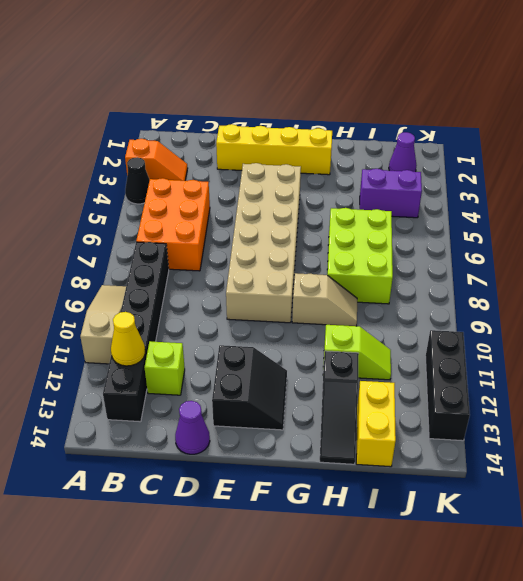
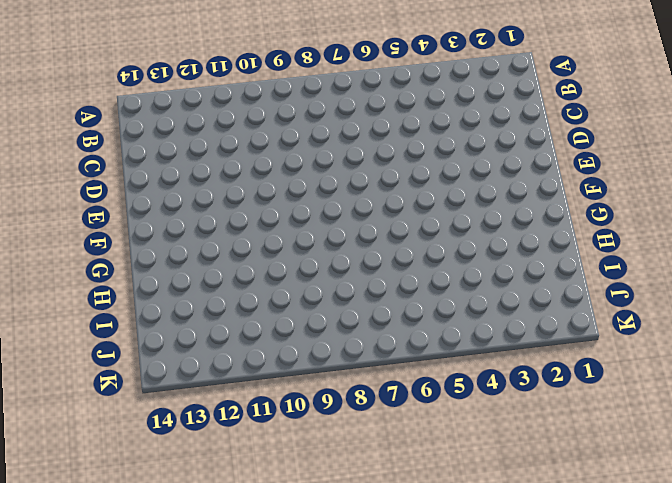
none -> orange slope A3:B3 level 1 top A
none -> black cone A4 level 1
none -> tan slope A9:A11 level 1 top 11

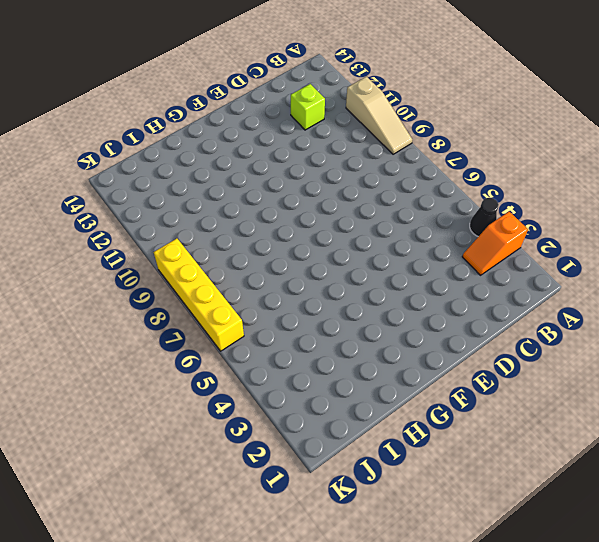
yellow brick K6:K9 level 1 -> yellow brick D2:G2 level 1
none -> orange brick B5:C7 level 1
none -> black brick B8:B13 level 1
none -> purple cone D14 level 1

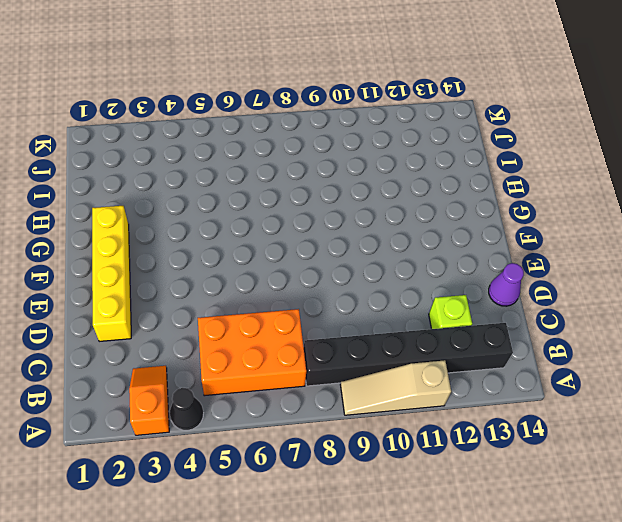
none -> tan brick E4:F9 level 1
none -> black slope E12:F13 level 1 top E
none -> tan slope G9:H9 level 1 top G

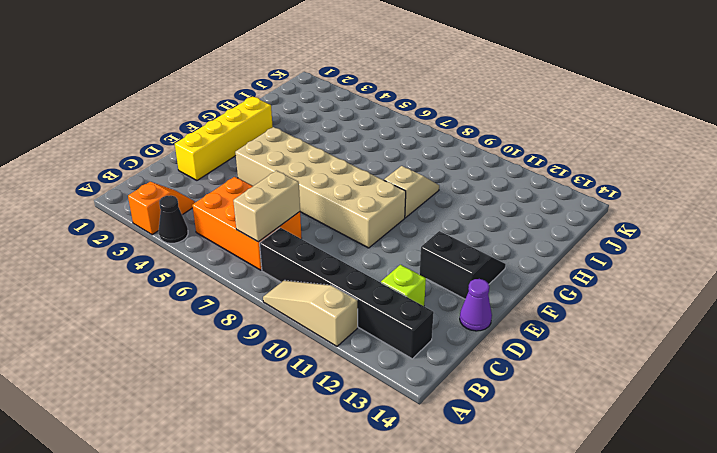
tan brick B7:C7 level 2 -> none
none -> lime brick H6:I8 level 1
none -> lime slope H11:I11 level 1 top H
none -> black slope H12:H14 level 1 top 12

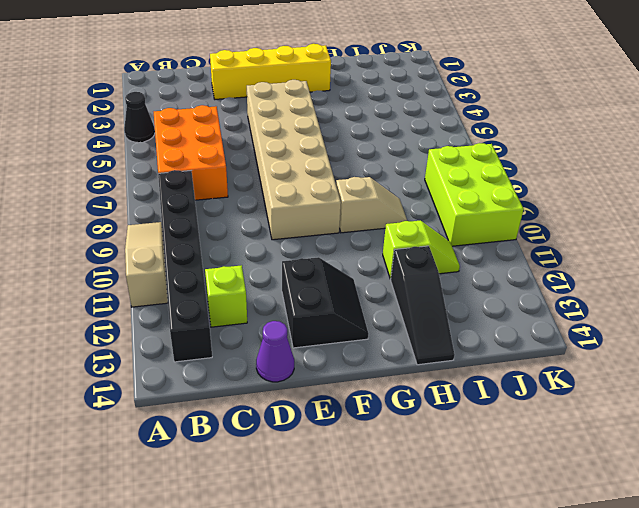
lime brick J8:K10 level 1 -> lime brick H6:I8 level 1
none -> orange slope A3:B3 level 1 top A
none -> purple brick I4:J4 level 1
none -> yellow brick I13:I14 level 1

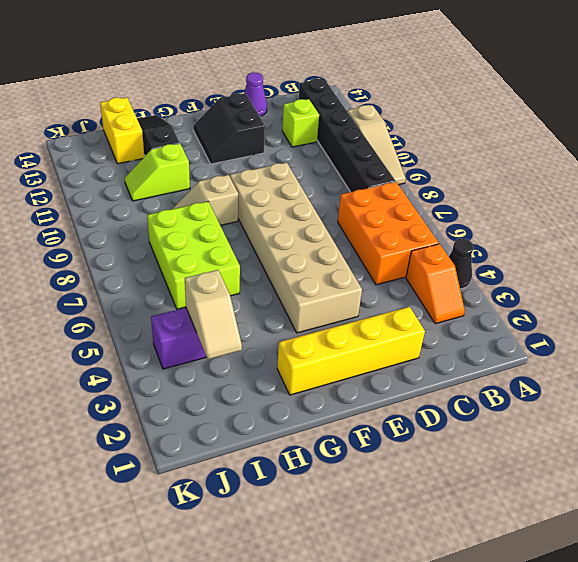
orange slope B3:B4 level 1 top 4 -> orange slope A3:B3 level 1 top A
tan slope I3:I4 level 2 top 4 -> none
none -> purple cone J2 level 1
none -> black brick K11:K13 level 1
none -> yellow cone B12 level 2

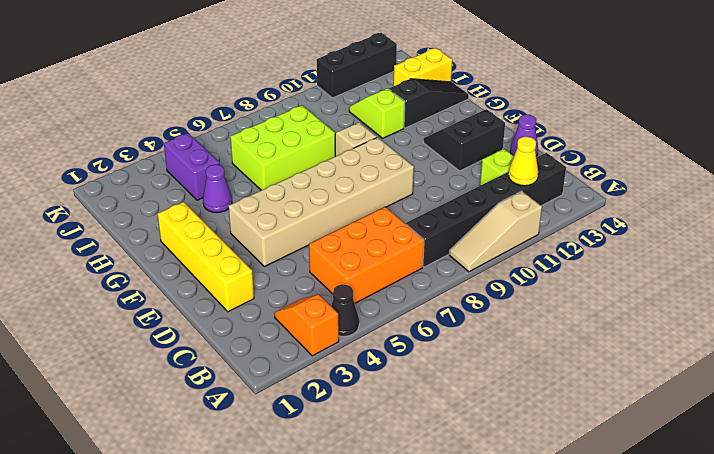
purple cone H4 level 1 -> purple cone J2 level 1

